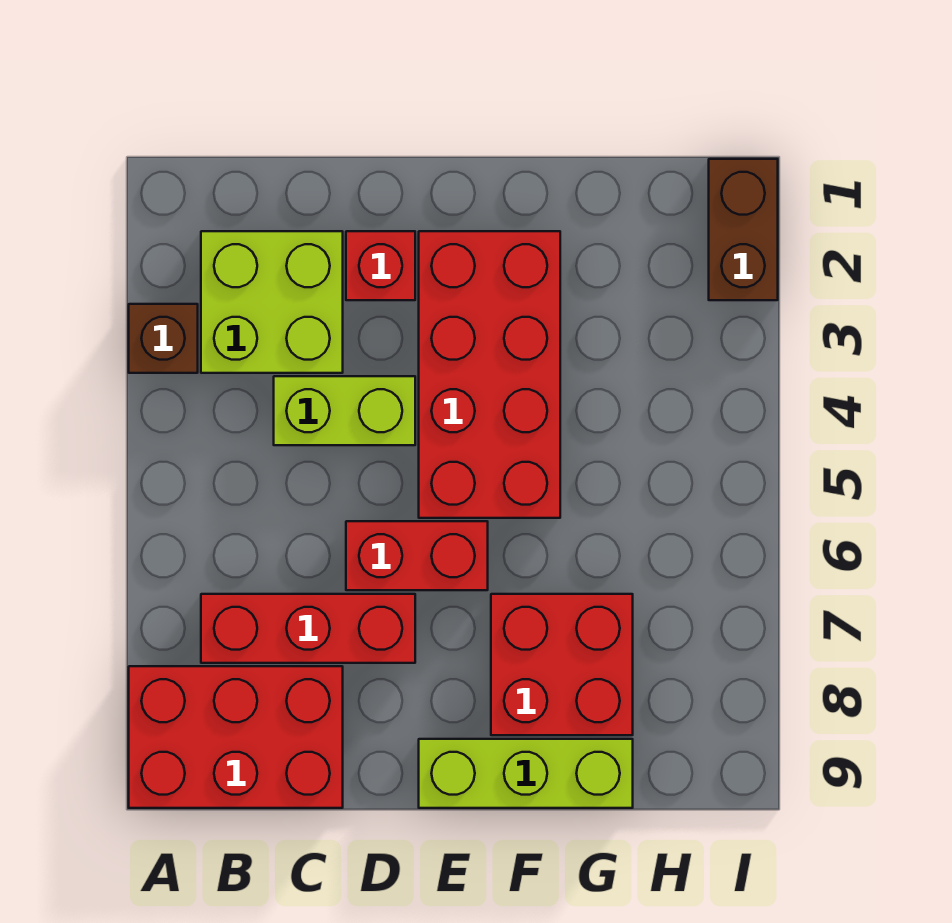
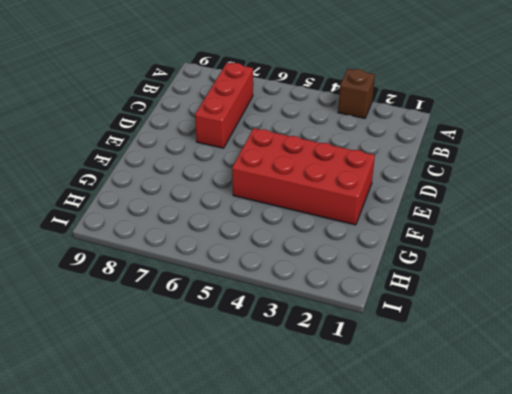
none -> red brick A8:C9 level 1
none -> lime brick B2:C3 level 1

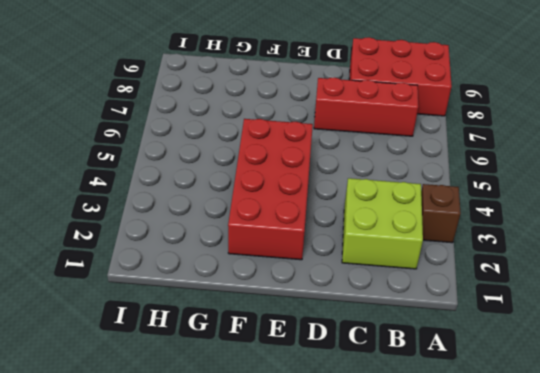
none -> lime brick C4:D4 level 1
none -> red brick D2 level 1

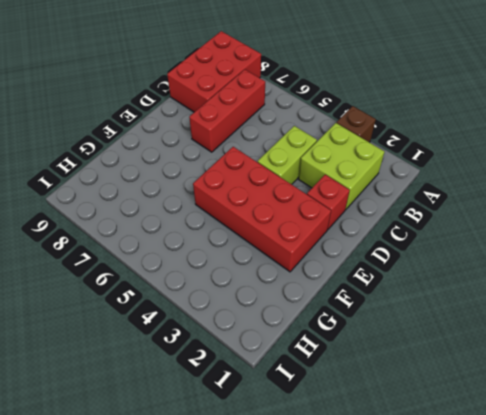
none -> red brick D6:E6 level 1
none -> lime brick E9:G9 level 1

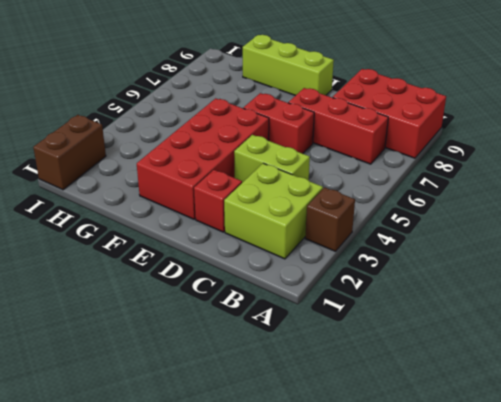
none -> red brick F7:G8 level 1

